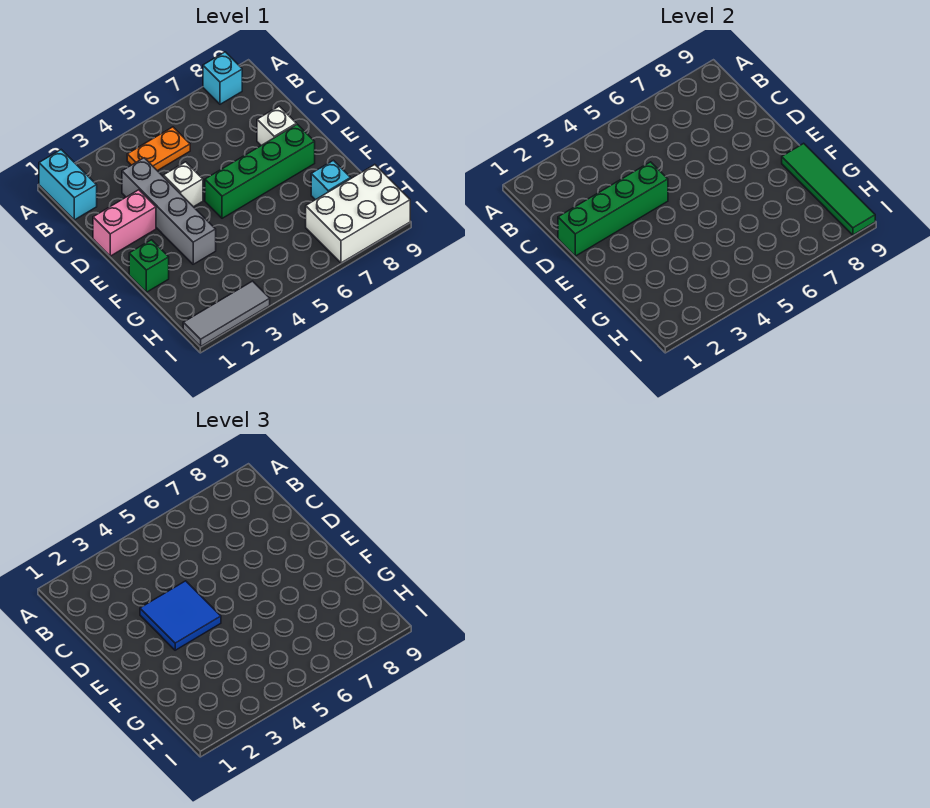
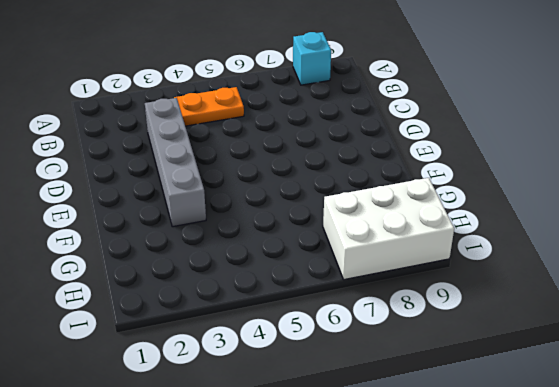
none -> cyan brick A1:B1 level 1
none -> pink brick D1:D2 level 1
none -> white brick D4 level 1

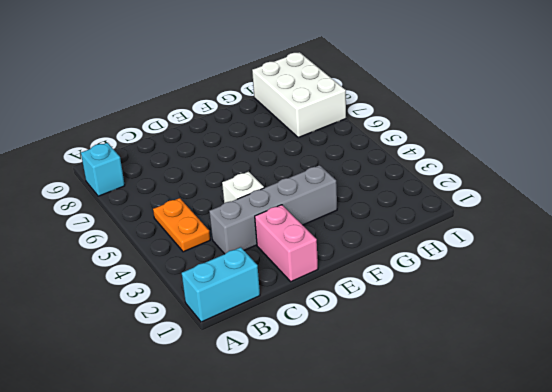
none -> white brick D8 level 1
none -> green brick E5:E8 level 1
none -> green brick F1 level 1

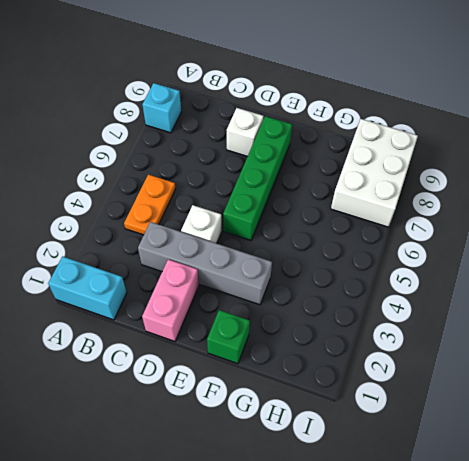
none -> cyan brick G8 level 1
none -> grey tile I1:I3 level 1
none -> green brick D1:D4 level 2

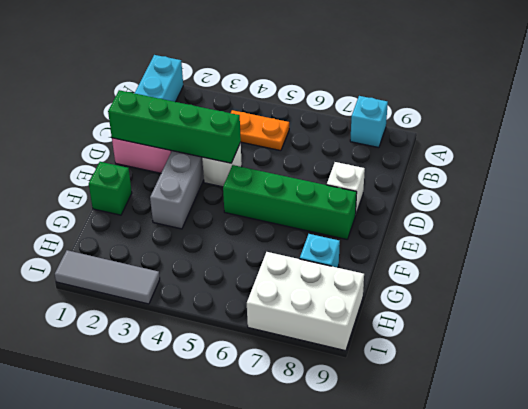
none -> green tile F9:I9 level 2
none -> blue tile D3:E4 level 3

